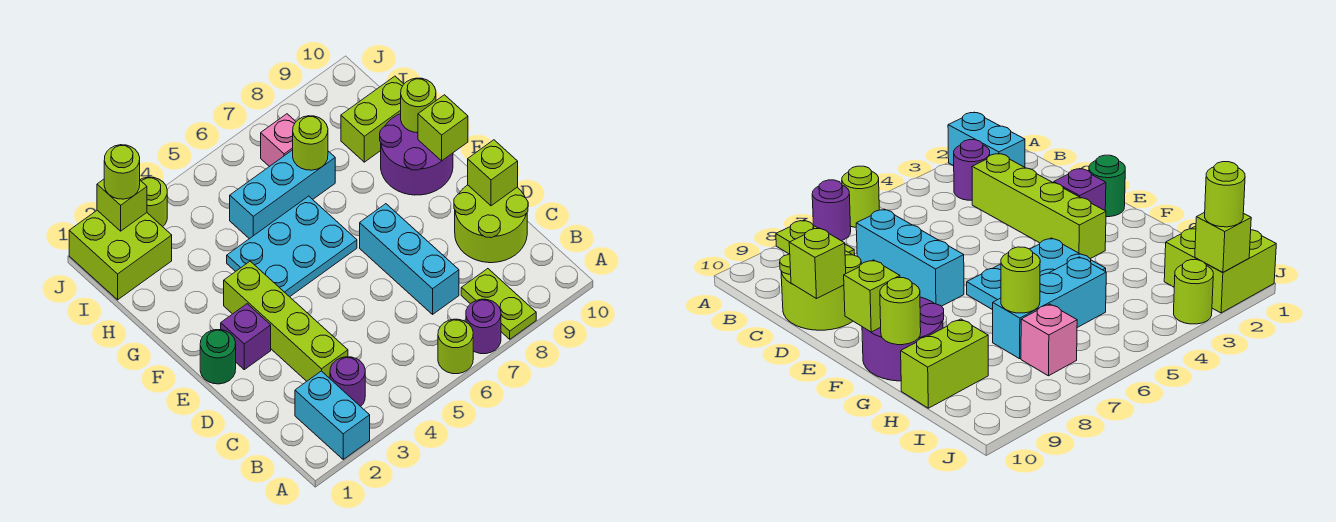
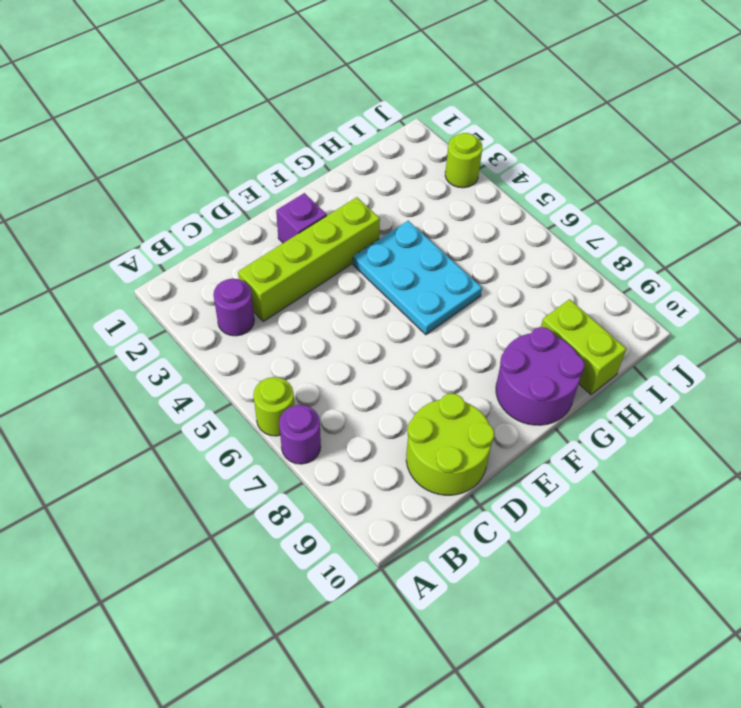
none -> cyan brick A2:B2 level 1
none -> lime plate A8:B8 level 1
none -> cyan brick C7:E7 level 1

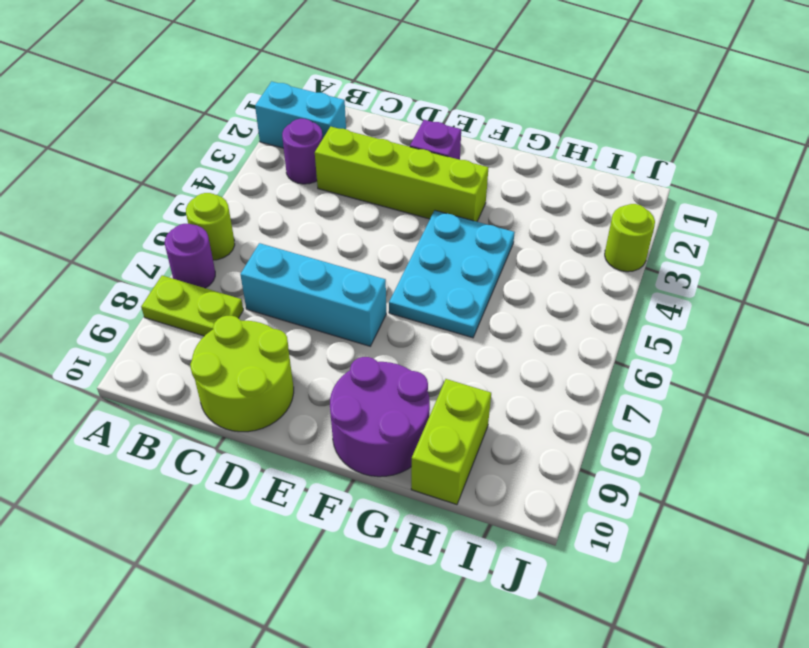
none -> green round brick E1 level 1
none -> cyan brick H5:H7 level 1
none -> lime brick I1:J2 level 1

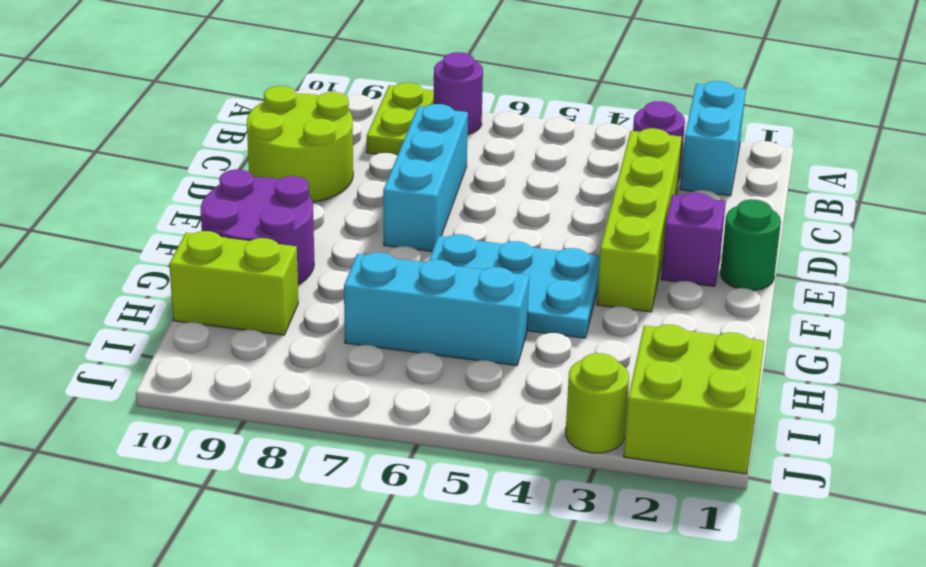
none -> lime round brick A6 level 1
none -> pink brick I7 level 1
none -> lime brick D10 level 2

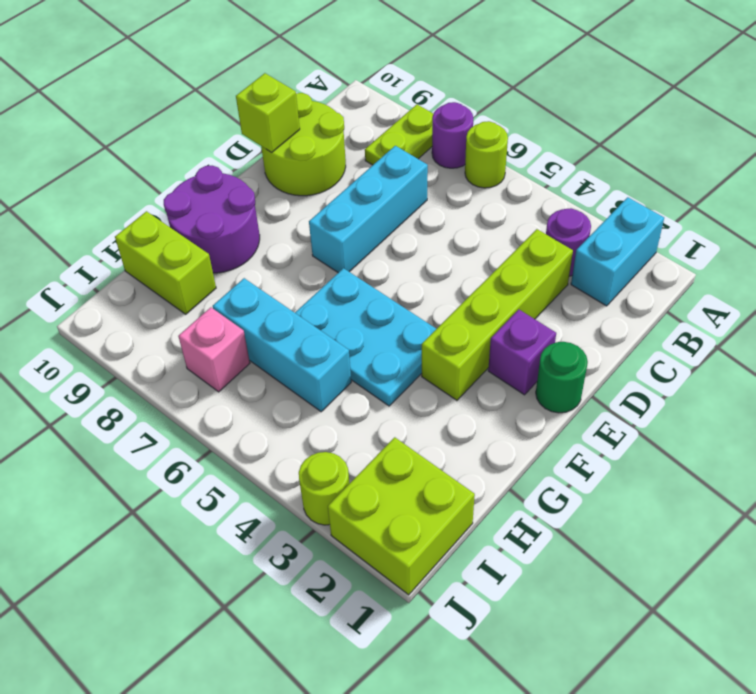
none -> lime brick F10 level 2
none -> lime round brick G10 level 2
none -> lime round brick H7 level 2

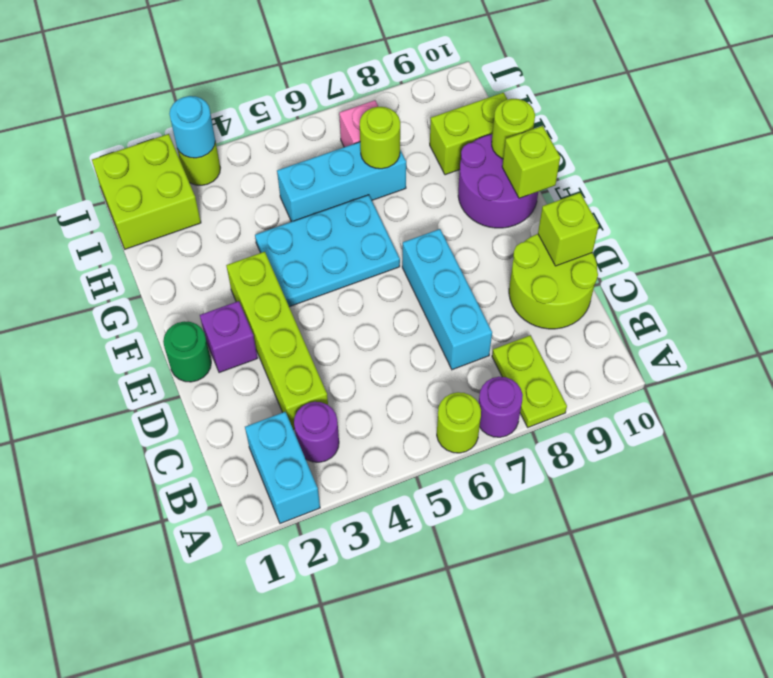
cyan round brick J3 level 2 -> none
none -> lime brick J2 level 2
none -> lime round brick J2 level 3

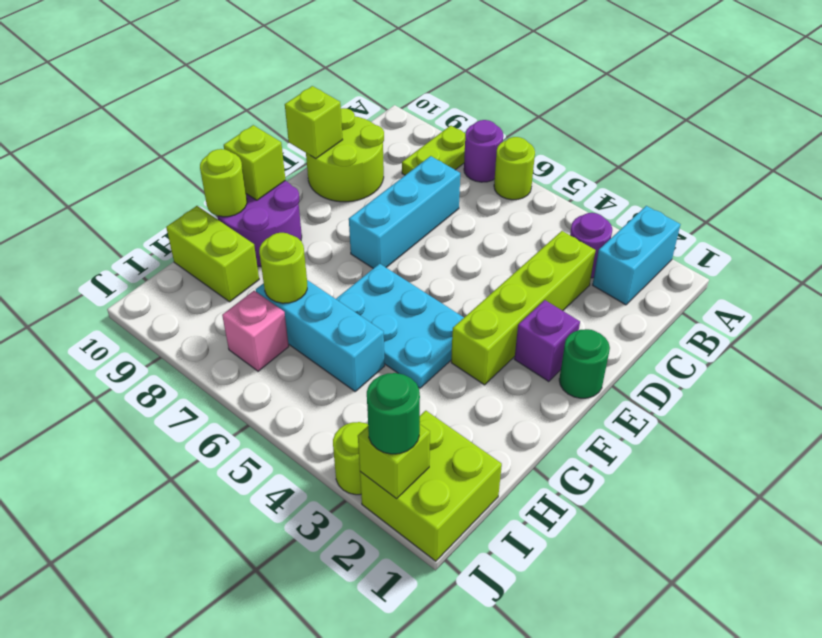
green round brick J2 level 3 -> lime round brick J2 level 3

